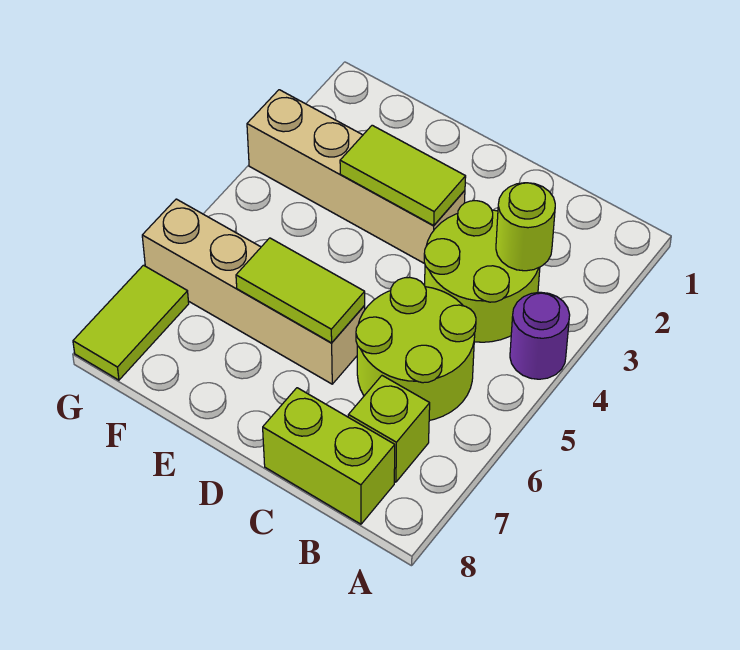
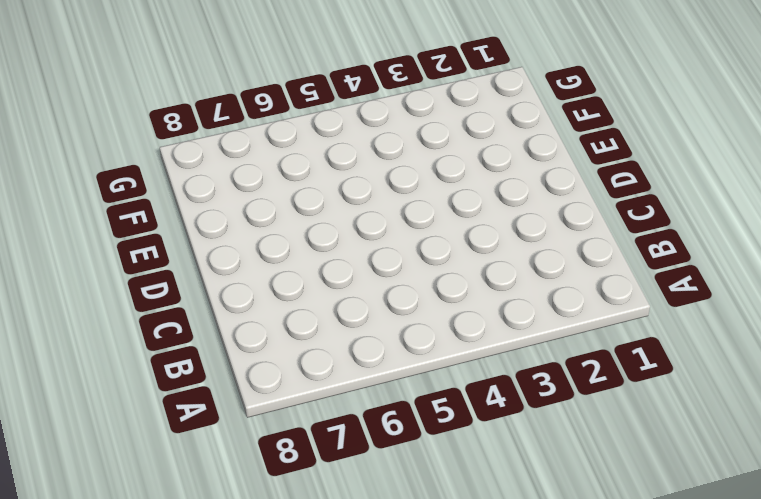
none -> purple round brick A4 level 1
none -> lime round brick B3:C4 level 1

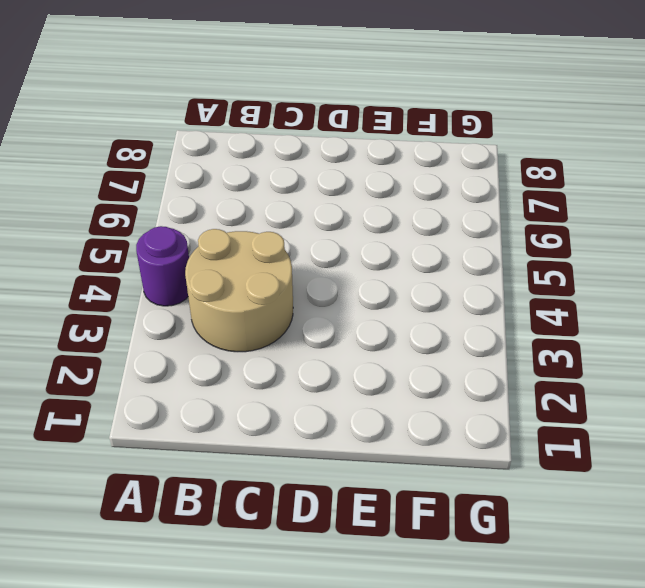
tan round brick B3:C4 level 1 -> lime round brick B3:C4 level 1
none -> lime round brick B5:C6 level 1
none -> lime brick B7 level 1

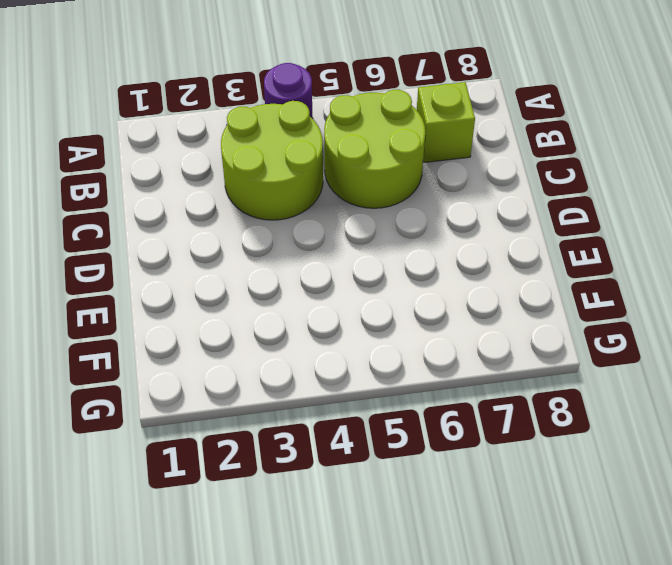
none -> lime brick B8:C8 level 1
none -> tan brick D3:G3 level 1

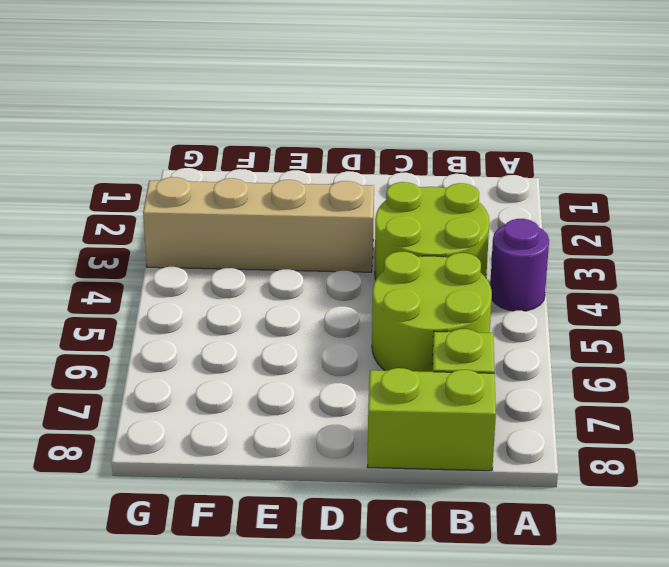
none -> tan brick D6:G6 level 1
none -> lime tile G7:G8 level 1

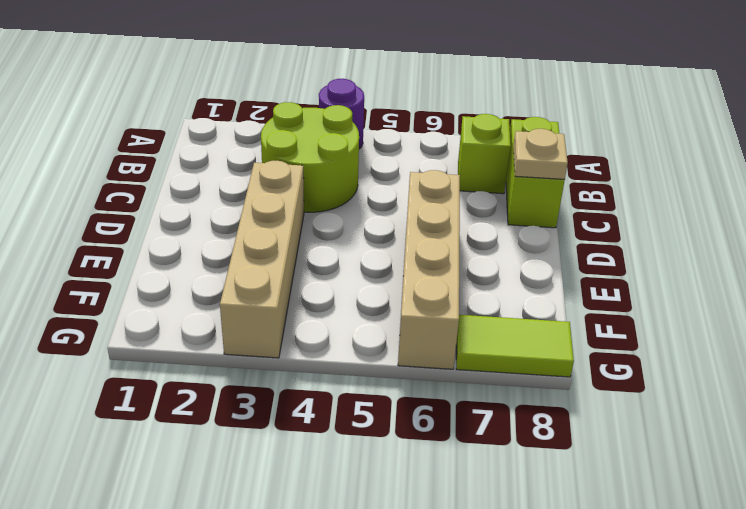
tan plate C8 level 2 -> none
none -> lime round brick B5:C6 level 1
none -> lime round brick B3 level 2

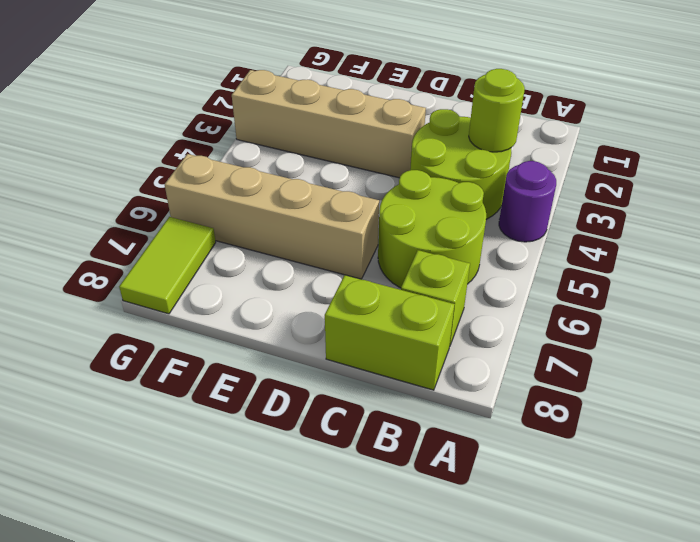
none -> lime tile D3:E3 level 2
none -> lime tile D6:E6 level 2

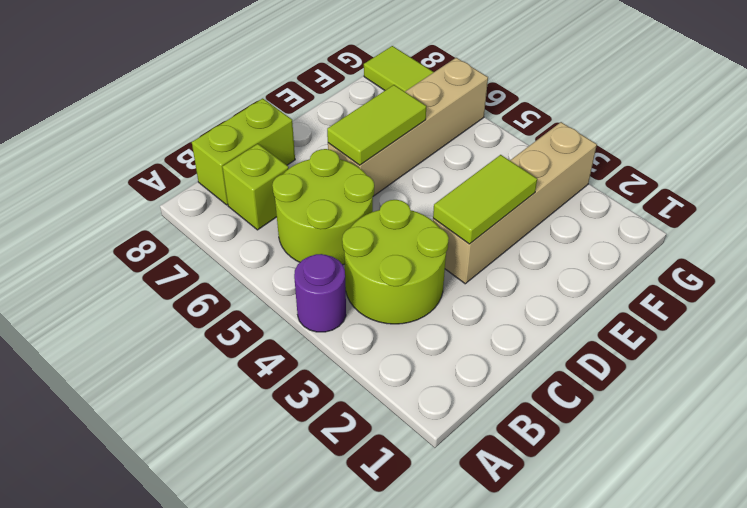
none -> lime round brick B3 level 2

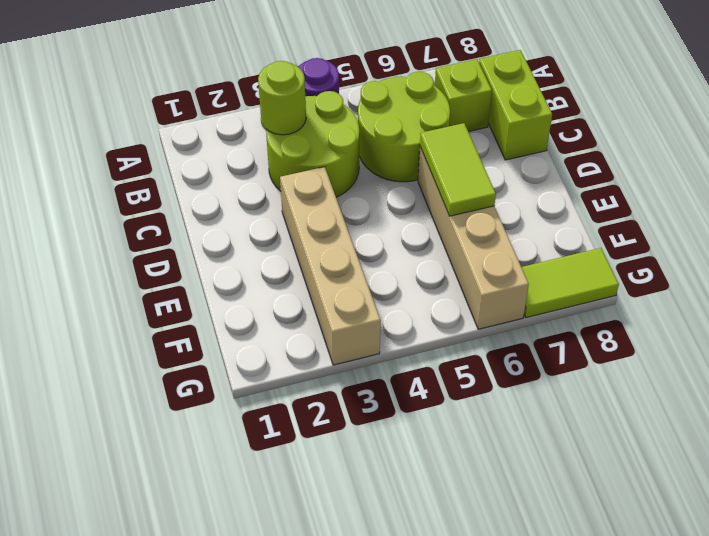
none -> lime tile D3:E3 level 2

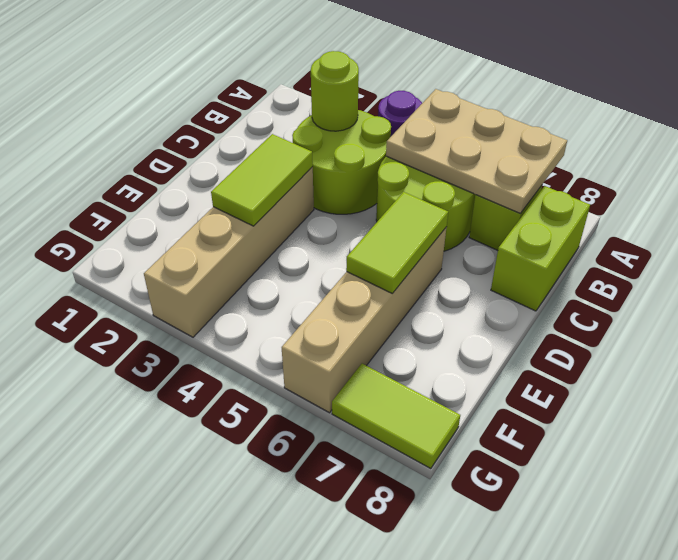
tan plate A5:B7 level 2 -> none

